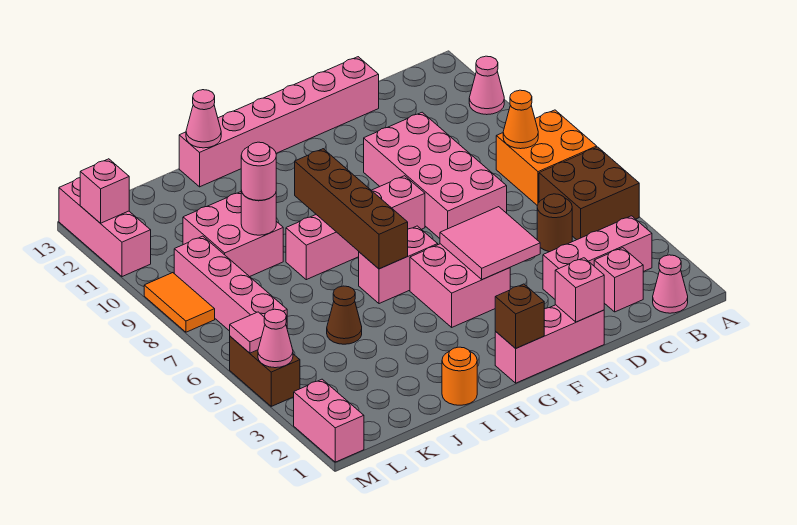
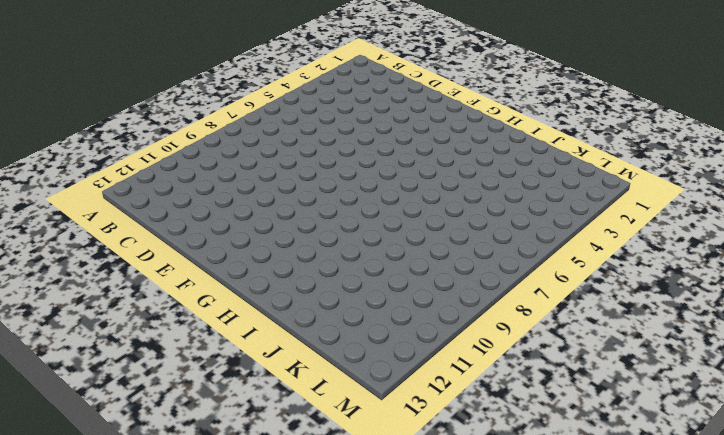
none -> brown brick A5:B6 level 1
none -> orange brick A7:B8 level 1
none -> pink cone A11 level 1
none -> pink cone B1 level 1

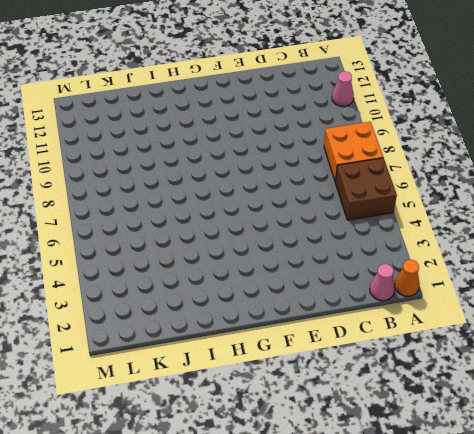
orange cone A1 level 1 -> orange cone B8 level 2
none -> pink brick B3:D3 level 1
none -> pink brick C2 level 1
none -> brown round brick C5 level 1
none -> pink brick D7:E10 level 1

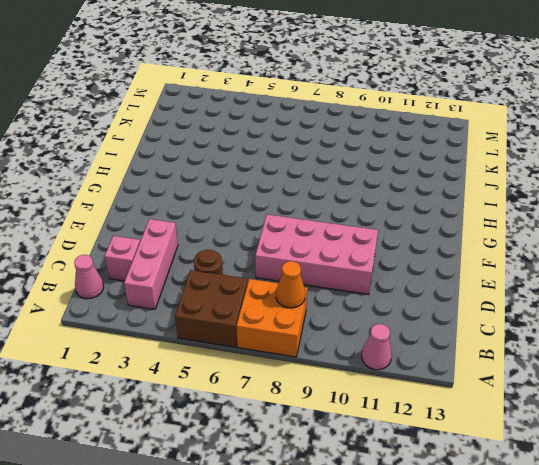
none -> pink brick D13:I13 level 1
none -> pink brick E1:G1 level 1
none -> pink brick F4:G5 level 1
none -> pink brick F8:I8 level 1

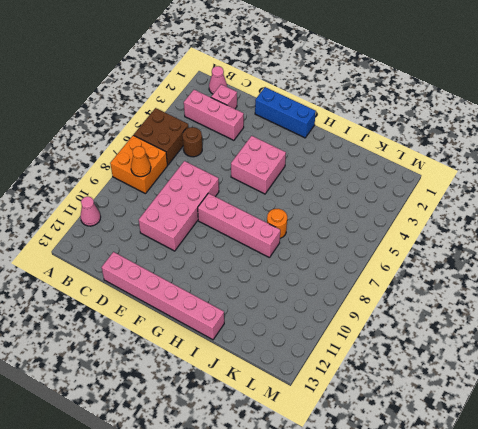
blue brick E1:G1 level 1 -> pink brick E1:G1 level 1
orange round brick I7 level 1 -> orange round brick I1 level 1
none -> pink brick G6:H6 level 1
none -> brown cone J5 level 1
none -> pink brick J9:K10 level 1
none -> pink brick L6:L9 level 1

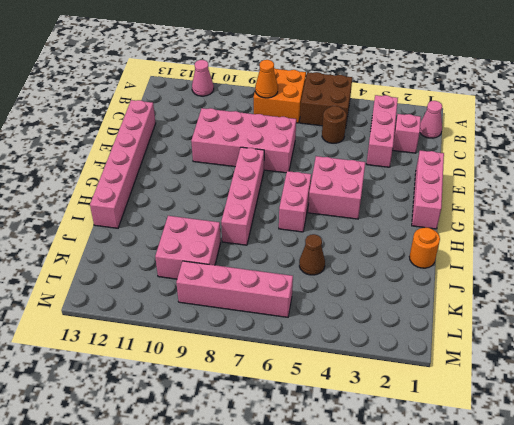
none -> pink brick M1:M2 level 1
none -> brown brick M4:M5 level 1
none -> orange tile M8:M9 level 1
none -> pink brick M11:M13 level 1

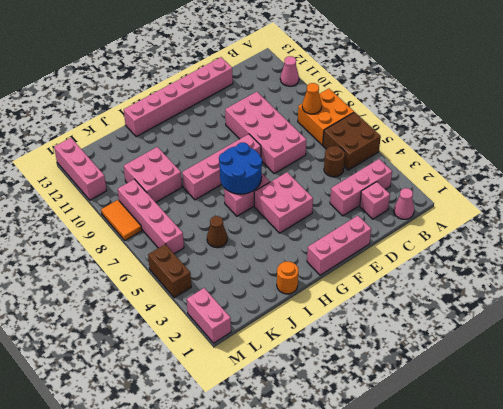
blue round brick G6:H7 level 2 -> brown brick H6:H9 level 2
none -> pink brick E1 level 2
none -> pink tile E4:F5 level 2
none -> brown brick G1 level 2
none -> pink cone I13 level 2

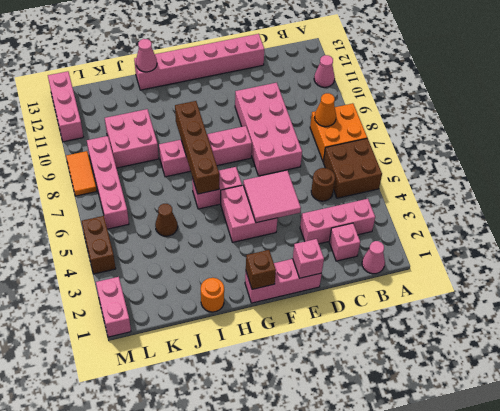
none -> pink round brick J9 level 2
none -> pink cone M4 level 2
none -> pink tile M5 level 2
none -> pink brick M12 level 2

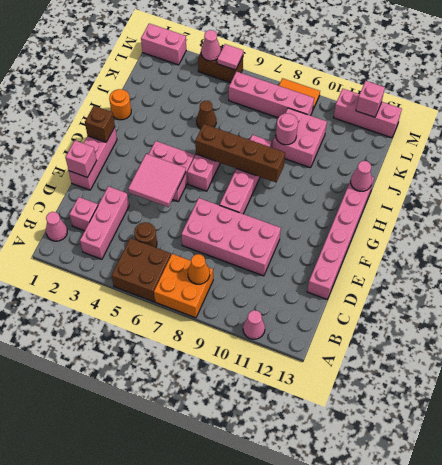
none -> pink round brick J9 level 3

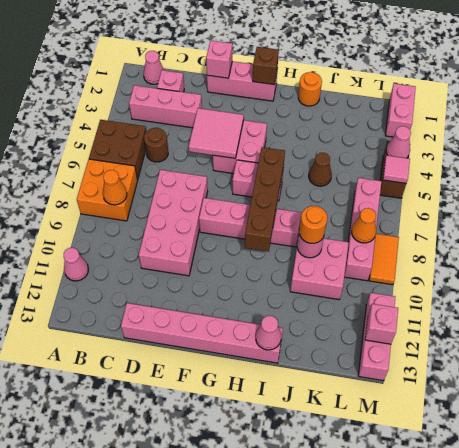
orange round brick J9 level 3 -> pink round brick J9 level 3
orange cone L8 level 2 -> none

